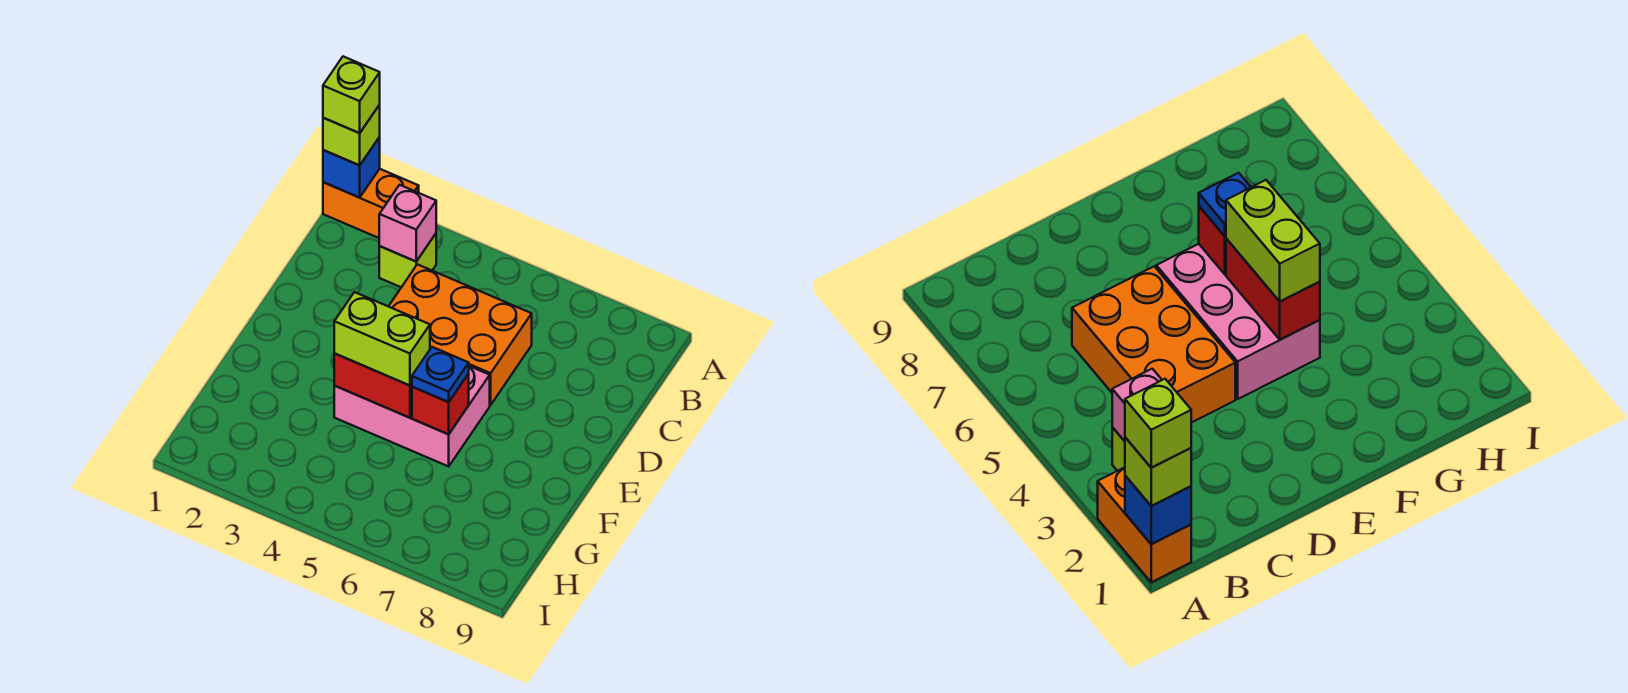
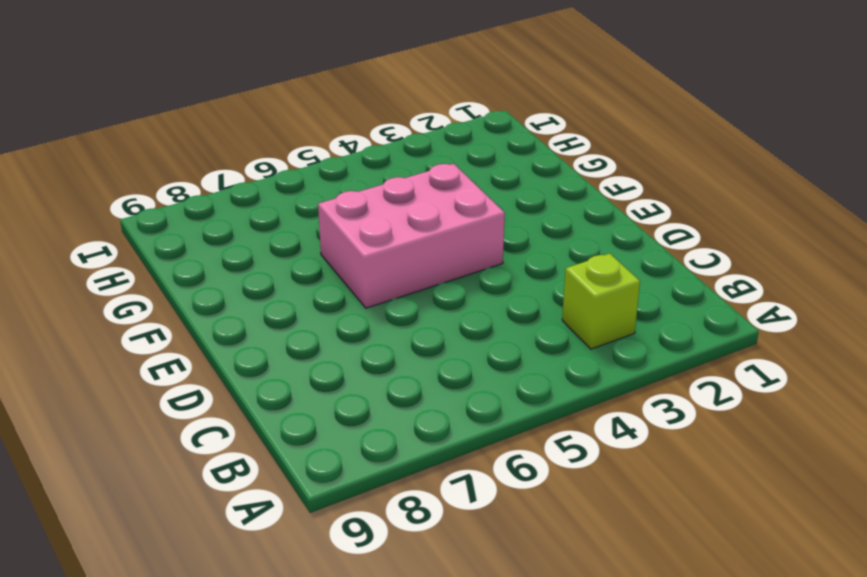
none -> orange brick A1:A2 level 1
none -> orange brick C4:D6 level 1
none -> blue brick A1 level 2

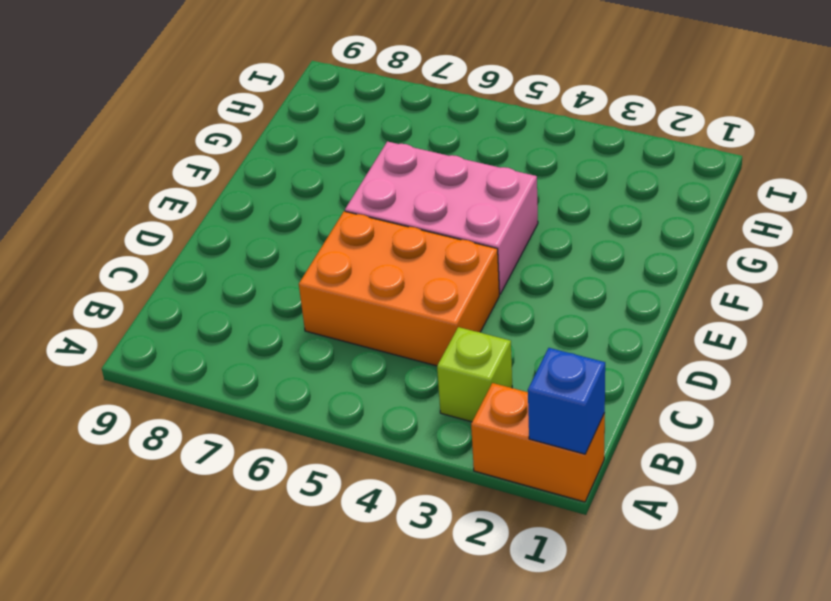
none -> pink brick B3 level 2
none -> red brick F4:F5 level 2
none -> red brick F6 level 2

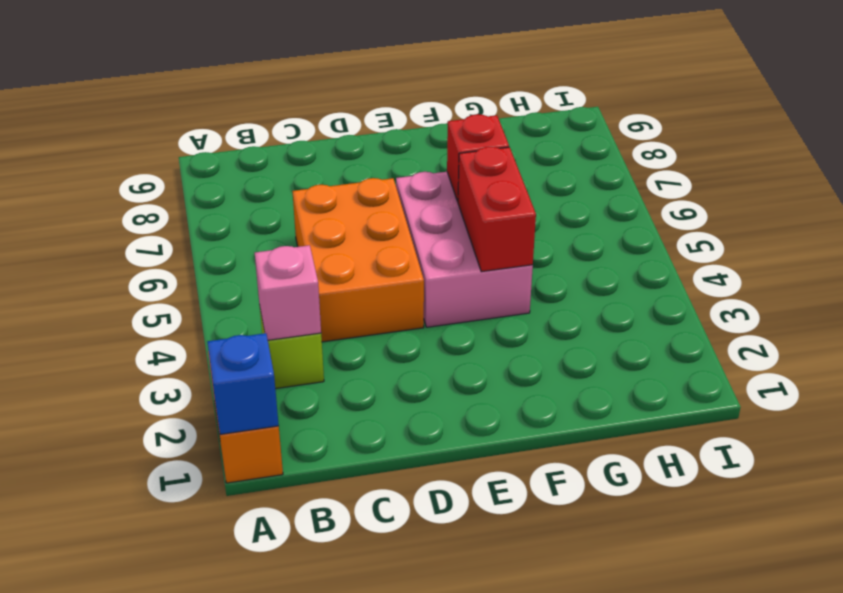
none -> lime brick A1 level 3
none -> lime brick F4:F5 level 3
none -> blue plate F6 level 3

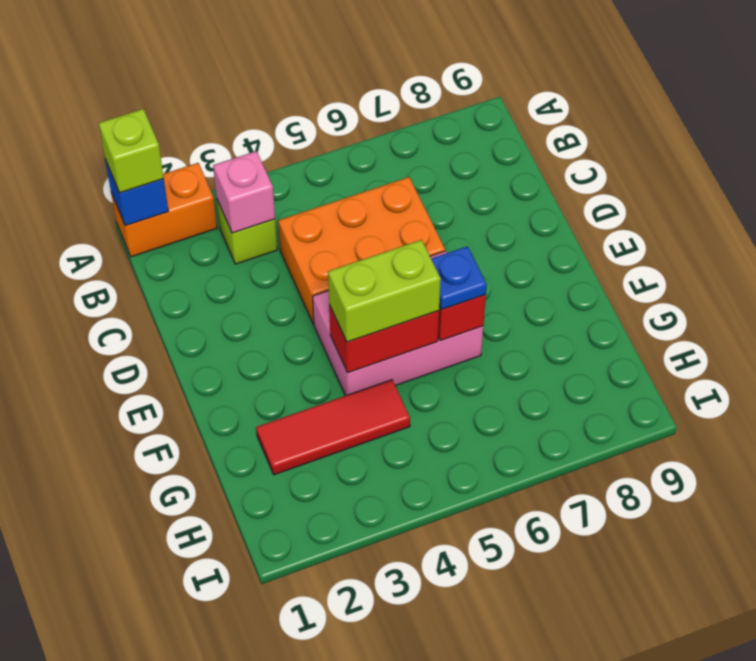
red tile G2:G4 level 1 -> none
none -> lime brick A1 level 4

